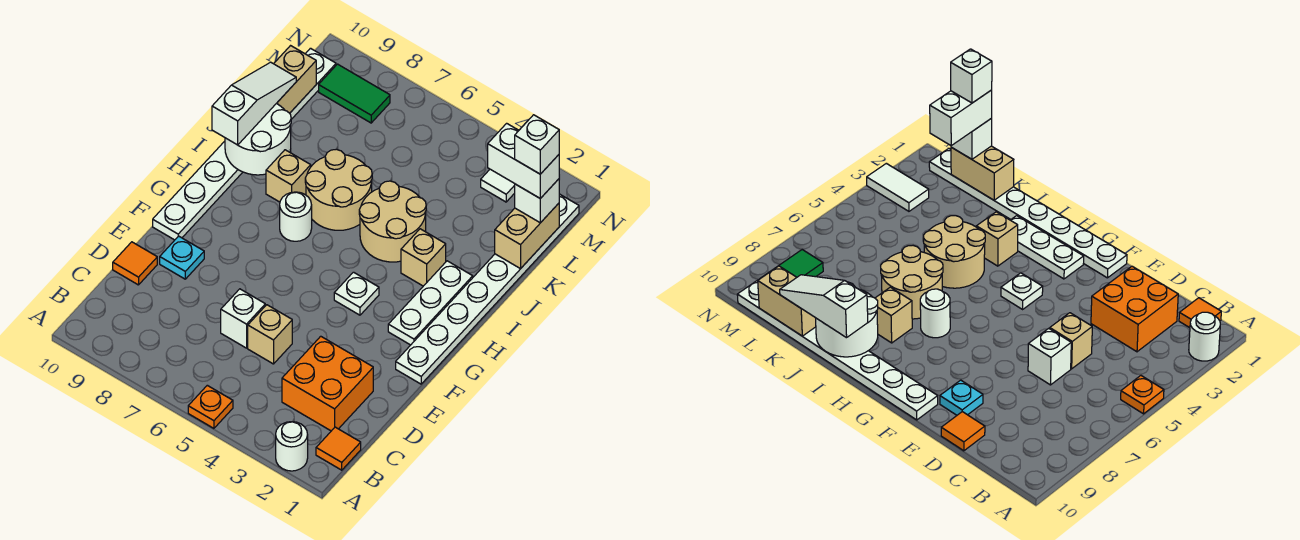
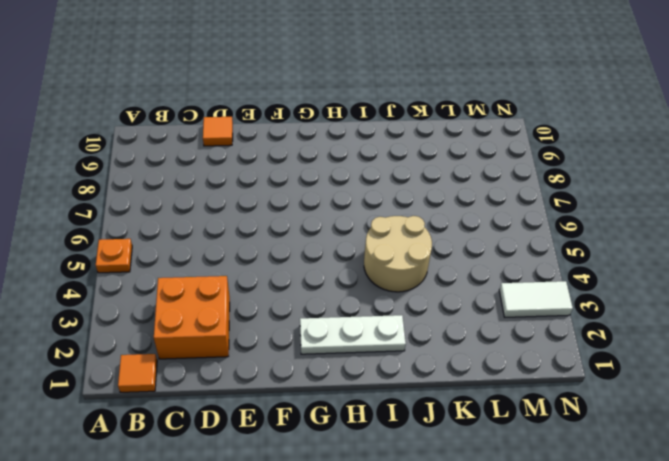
none -> white round brick A2 level 1
none -> tan brick D5 level 1
none -> white brick D6 level 1

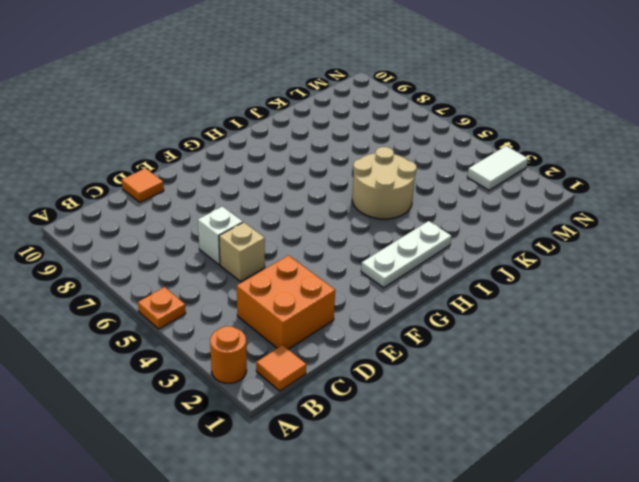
orange round brick A2 level 1 -> white round brick A2 level 1
none -> cyan plate E9 level 1
none -> white plate F1:M1 level 1
none -> white plate F10:M10 level 1

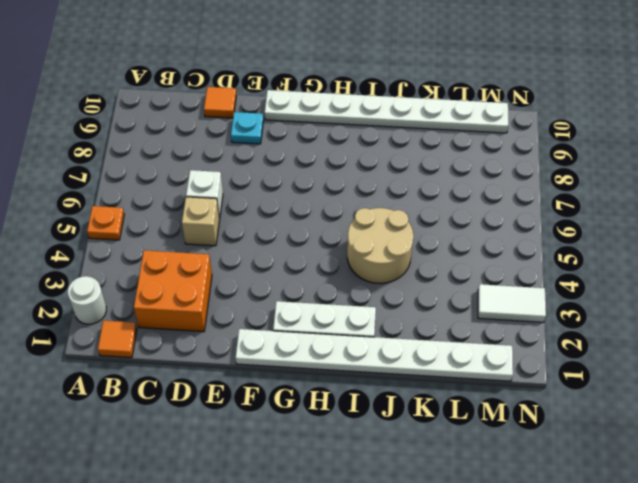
none -> white plate G4 level 1
none -> white round brick H7 level 1
none -> tan brick I3 level 1

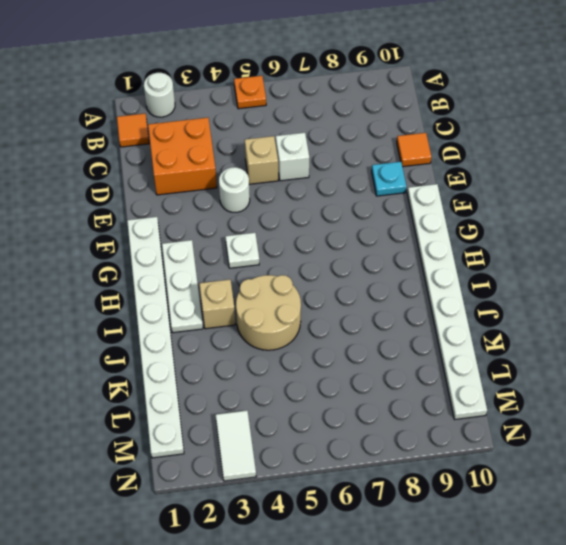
white round brick E4 level 1 -> white round brick H7 level 1
none -> tan round brick I6:J7 level 1
none -> tan brick I8 level 1
none -> green tile M8:M9 level 1

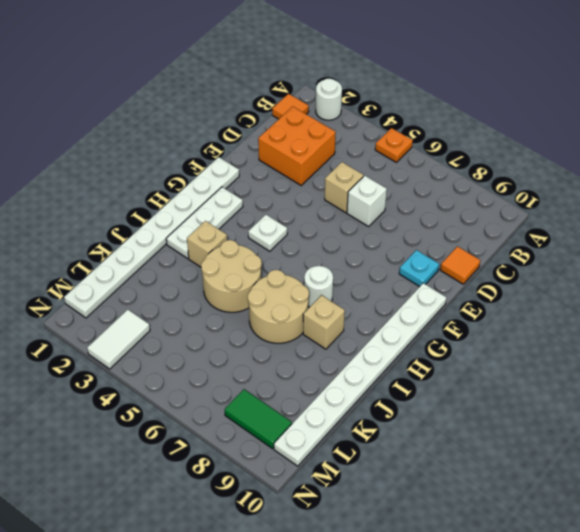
none -> white round brick I9:J10 level 2
none -> tan brick K1:L1 level 2
none -> tan brick K10:L10 level 2

